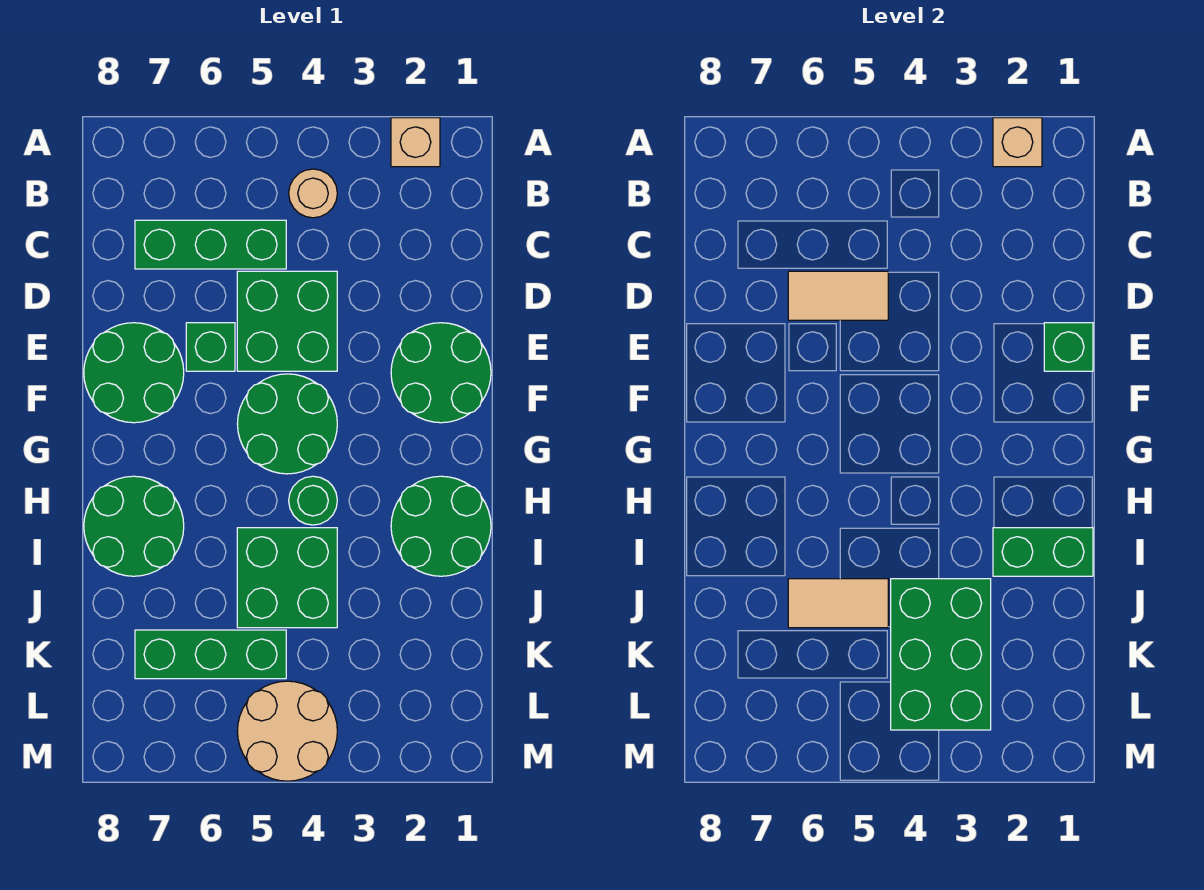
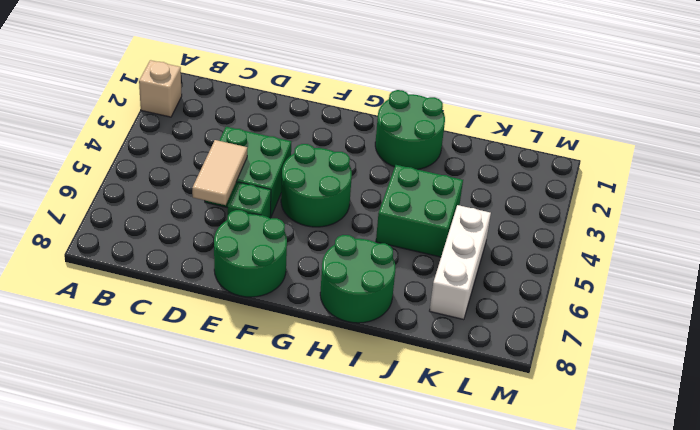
white brick K5:K7 level 1 -> green brick K5:K7 level 1
none -> tan round brick B4 level 1
none -> green brick C5:C7 level 1
none -> green round brick E1:F2 level 1

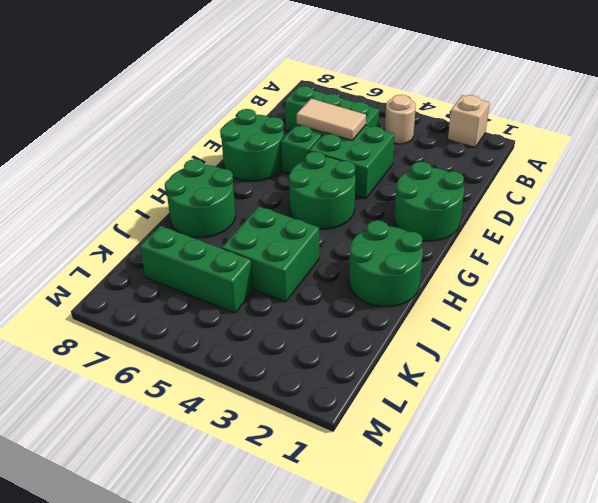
none -> green round brick H4 level 1
none -> tan round brick L4:M5 level 1
none -> tan brick A2 level 2

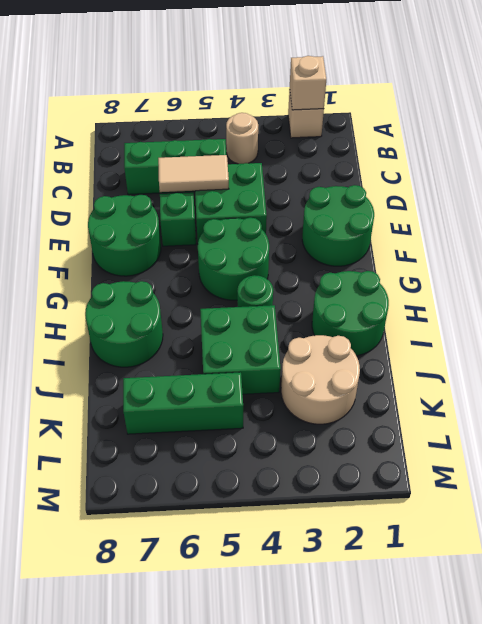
tan round brick J2:K3 level 1 -> tan round brick L4:M5 level 1
none -> green brick E1 level 2
none -> green brick I1:I2 level 2
none -> green brick J3:L4 level 2

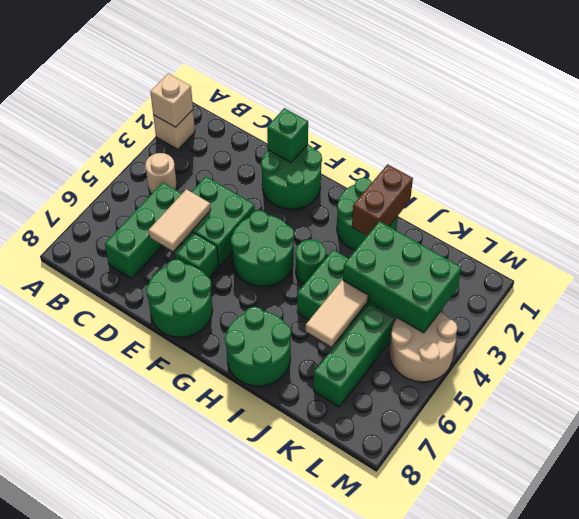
brown brick I1:I2 level 2 -> green brick I1:I2 level 2

